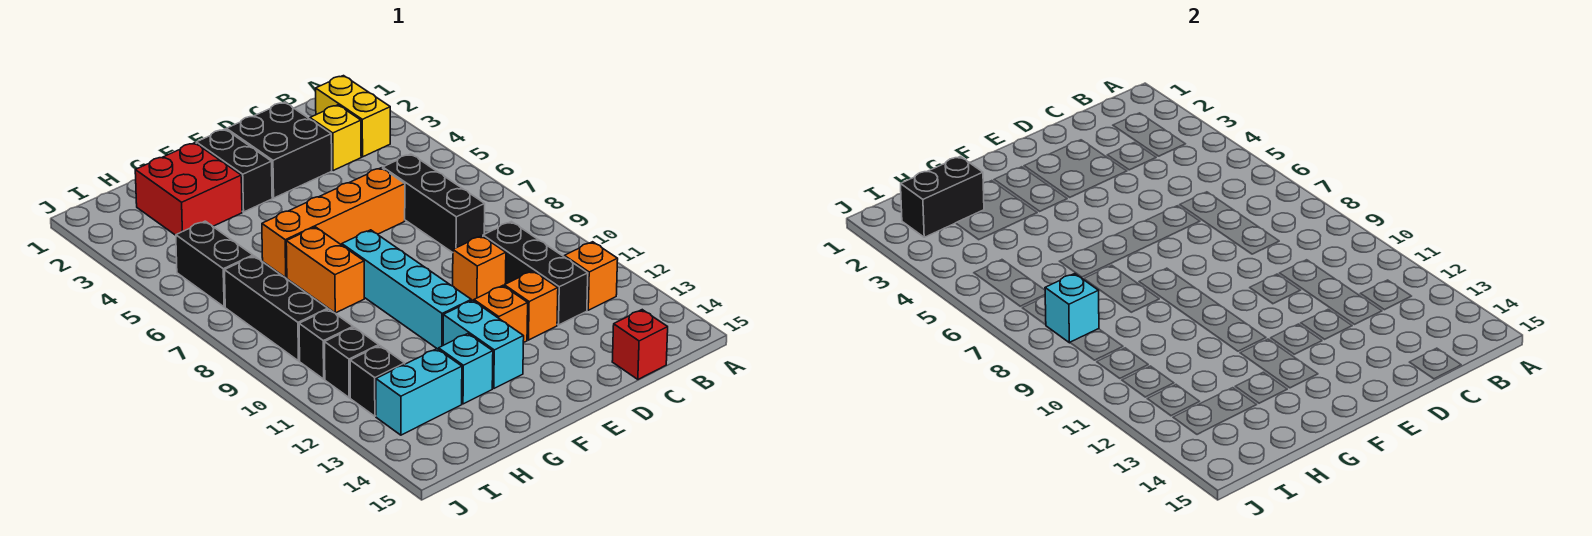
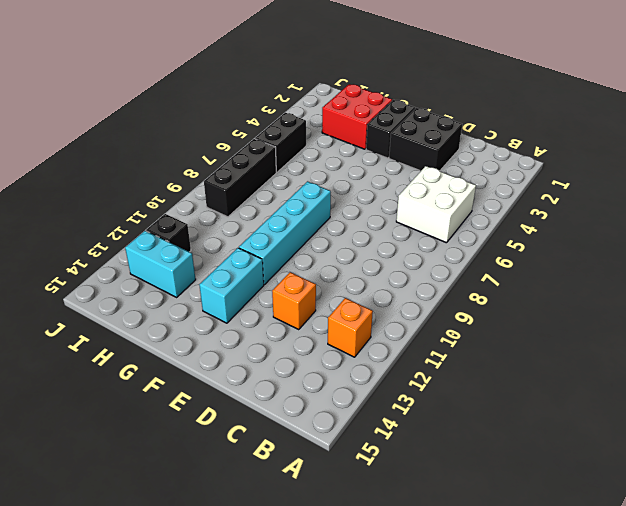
white brick B5:C6 level 1 -> black brick C6:C8 level 1
none -> yellow brick B2:B3 level 1
none -> yellow brick C3 level 1
none -> black brick C10:C12 level 1

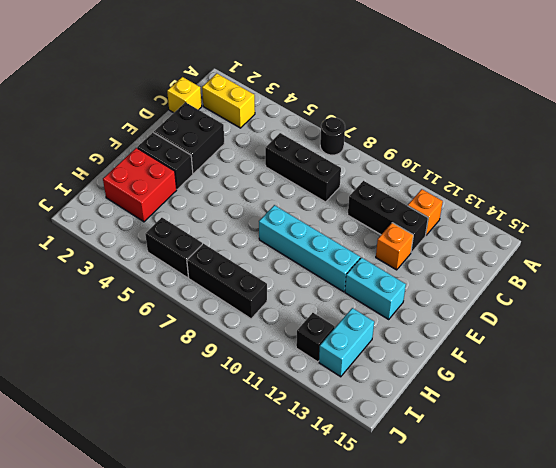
black round brick A7 level 1 -> none
yellow brick C1 level 1 -> yellow brick C3 level 1
none -> red brick C15 level 1
none -> orange brick D6:G6 level 1
none -> orange brick D10 level 1

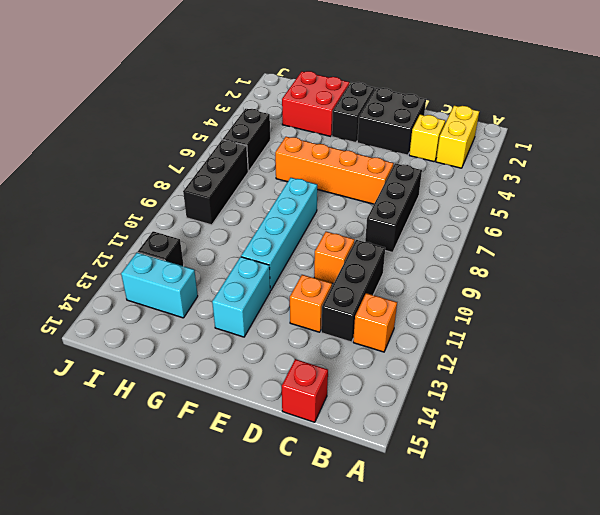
none -> orange brick E12 level 1
none -> orange brick G7:G8 level 1
none -> cyan brick G13 level 1

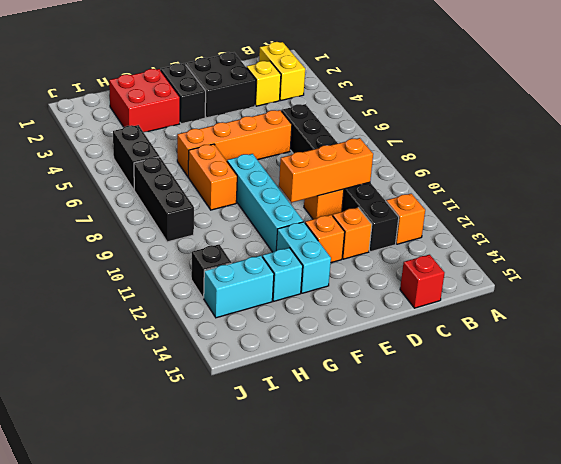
orange brick C10:E10 level 2 -> none
none -> black brick I10 level 1
none -> black brick I11 level 1
none -> black brick H2:I2 level 2

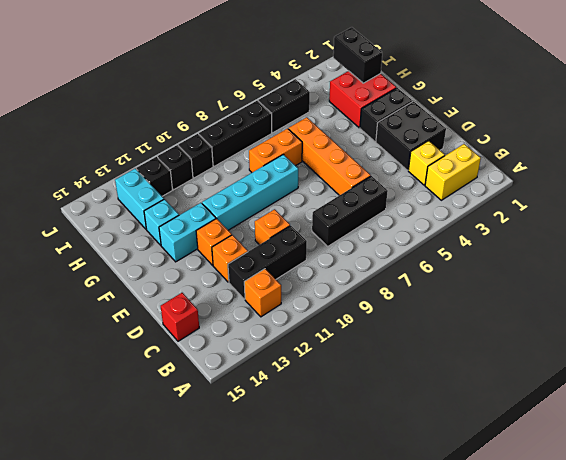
none -> cyan brick I8 level 2

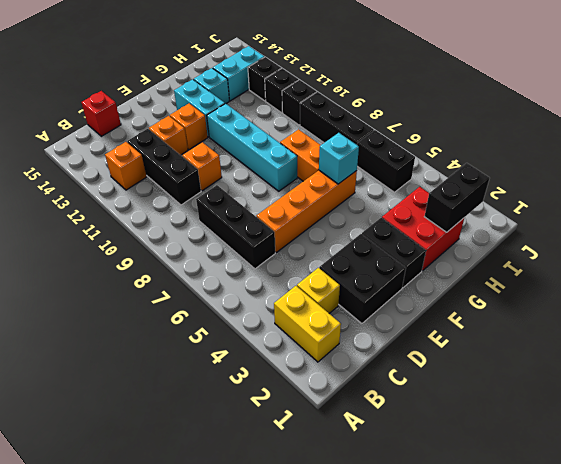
cyan brick G6 level 2 -> cyan brick I8 level 2

